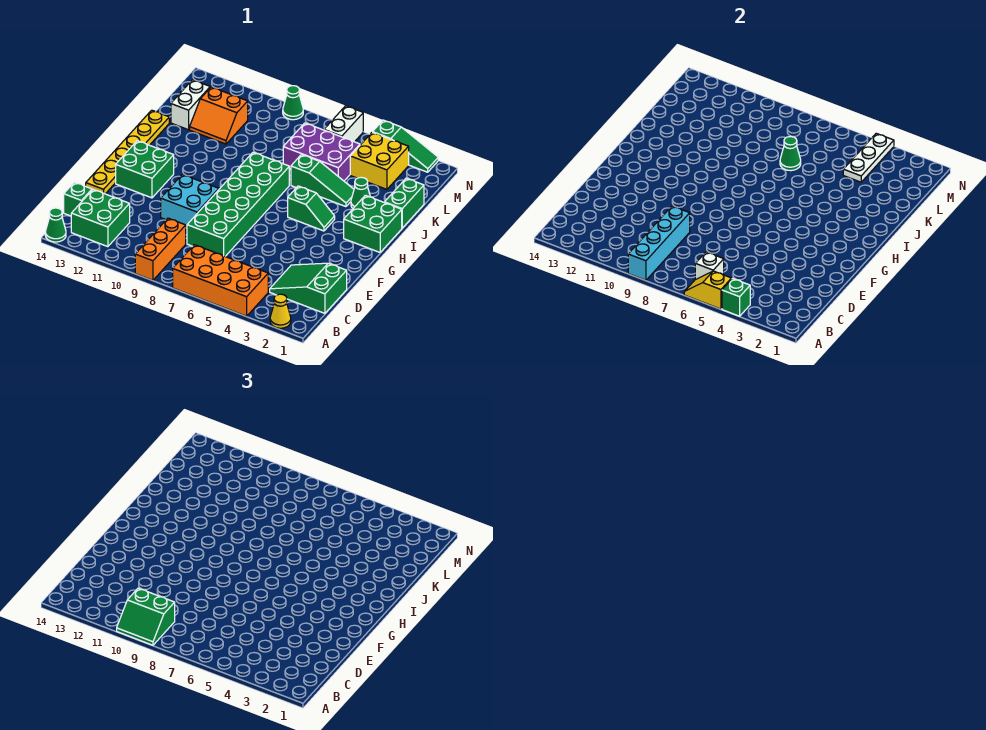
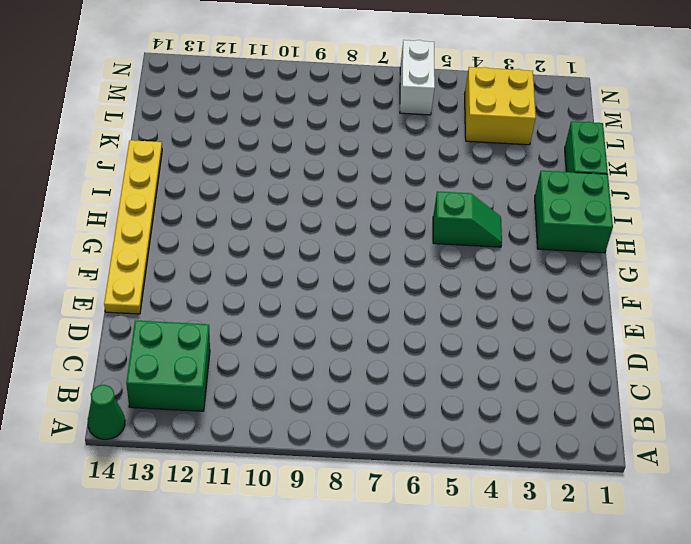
none -> yellow cone A2 level 1
none -> orange brick A4:B7 level 1
none -> orange brick A9:C9 level 1
none -> green slope C1:D3 level 1 top 1

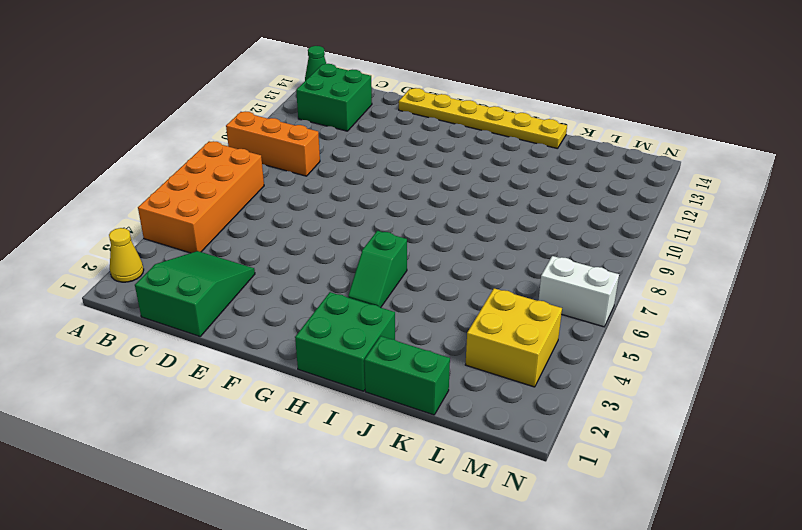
none -> green brick C14 level 1
none -> green brick D7:I8 level 1
none -> cyan brick E9:F10 level 1
none -> green brick F12:G13 level 1

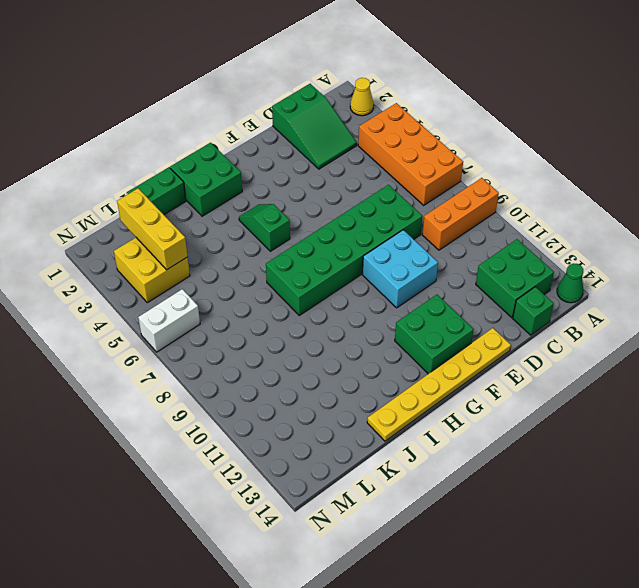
yellow brick L2:L4 level 2 -> white plate L4:N4 level 2
none -> green cone J3 level 1
none -> green slope J4:J6 level 1 top 6
none -> purple brick K5:L7 level 1
none -> orange slope K11:L12 level 1 top L

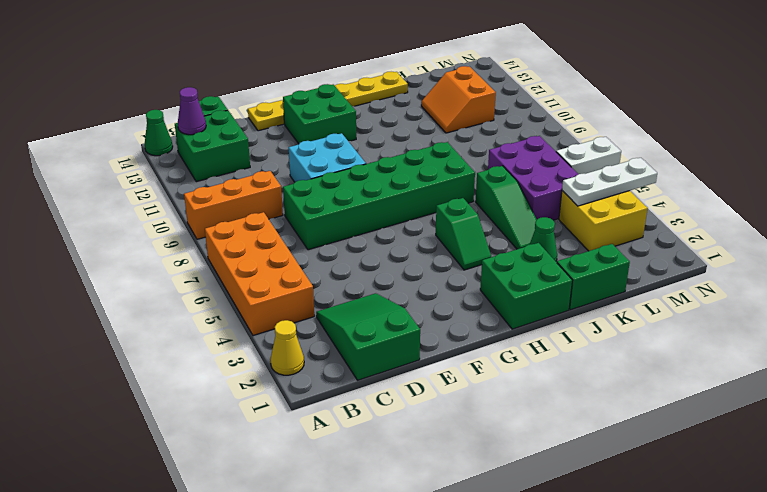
purple cone B13 level 2 -> none
none -> white brick K13:L13 level 1
none -> green slope N2:N4 level 1 top 4
none -> green cone N9 level 1
none -> green brick A4 level 2

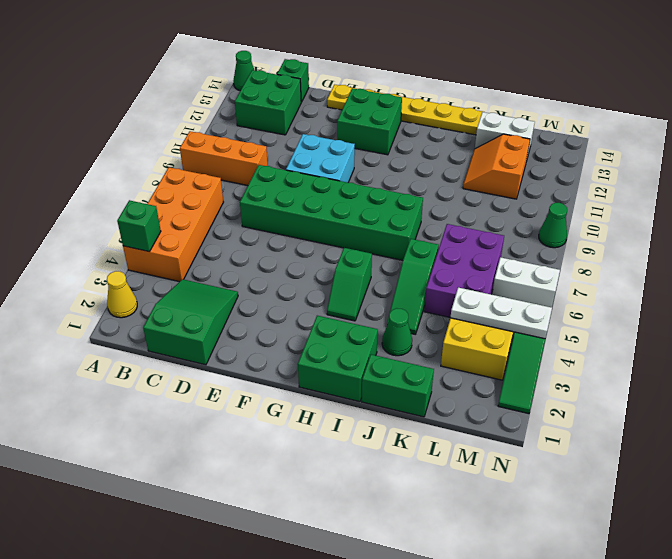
none -> yellow slope A5:A6 level 2 top 5
none -> cyan brick A9:D9 level 2
none -> white brick B6 level 2
none -> green cone K7 level 2

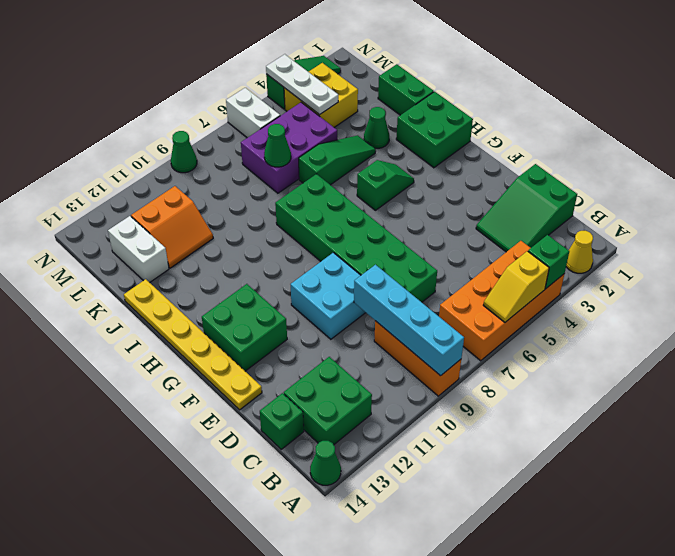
none -> white brick B6 level 2
none -> green slope A9:B10 level 3 top B

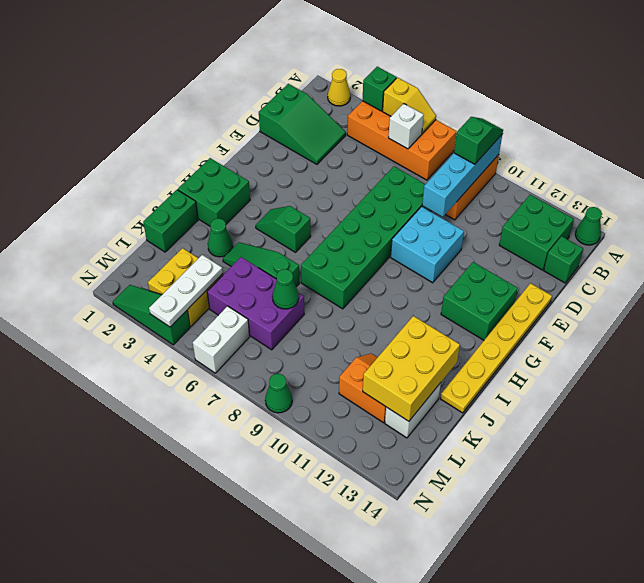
green slope A9:B9 level 3 top B -> green slope A9:B10 level 3 top B
yellow brick J12:L13 level 2 -> none

